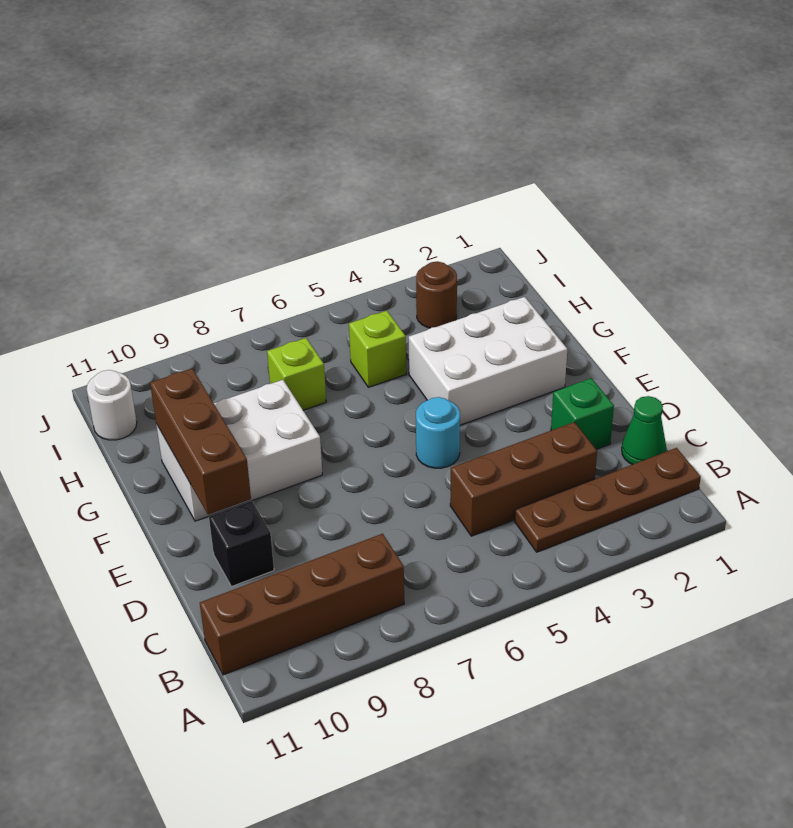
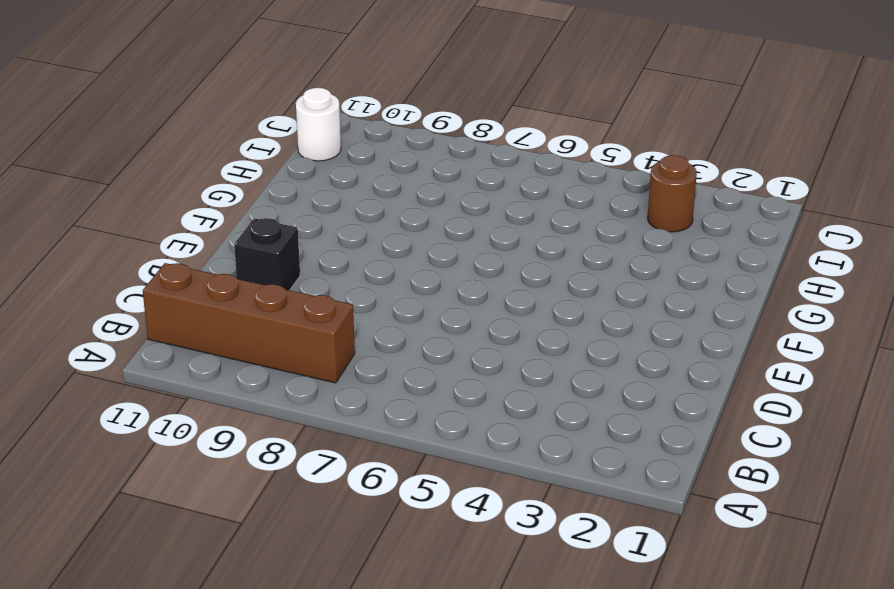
none -> brown plate B1:B4 level 1
none -> green cone C1 level 1
none -> brown brick C3:C5 level 1

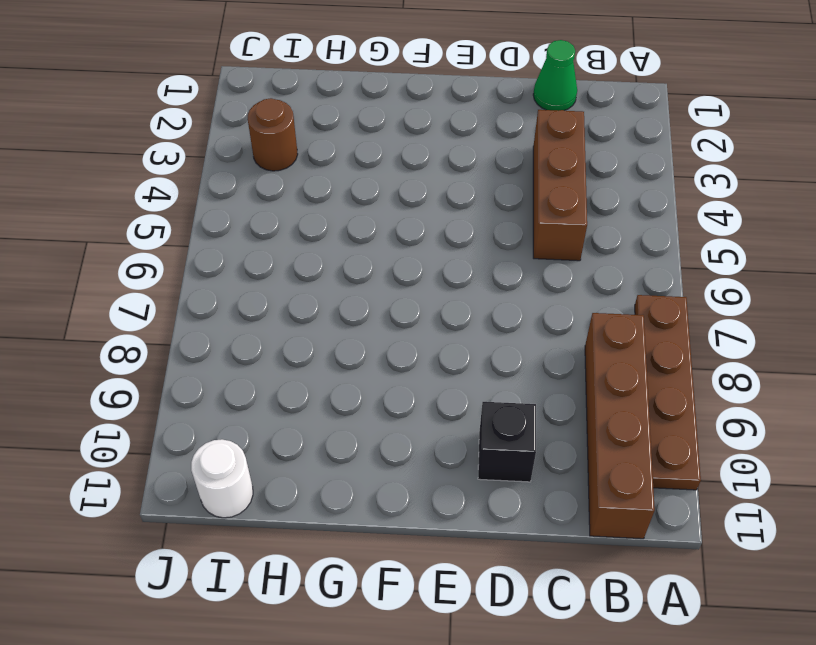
brown plate A7:A10 level 1 -> brown plate B1:B4 level 1
none -> green brick D2 level 1
none -> cyan round brick E5 level 1
none -> white brick F2:G4 level 1

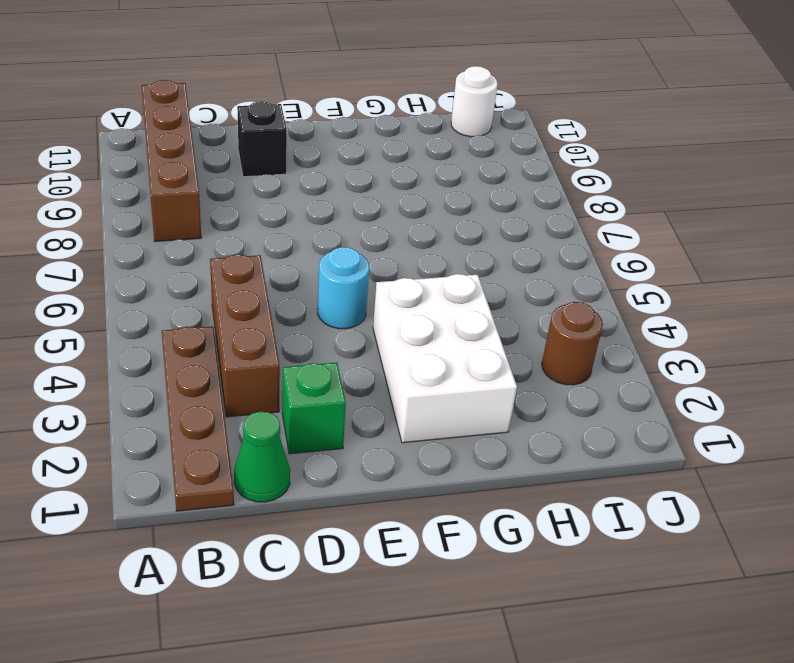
none -> white brick F8:G10 level 1
none -> lime brick H5 level 1
none -> lime brick H7 level 1

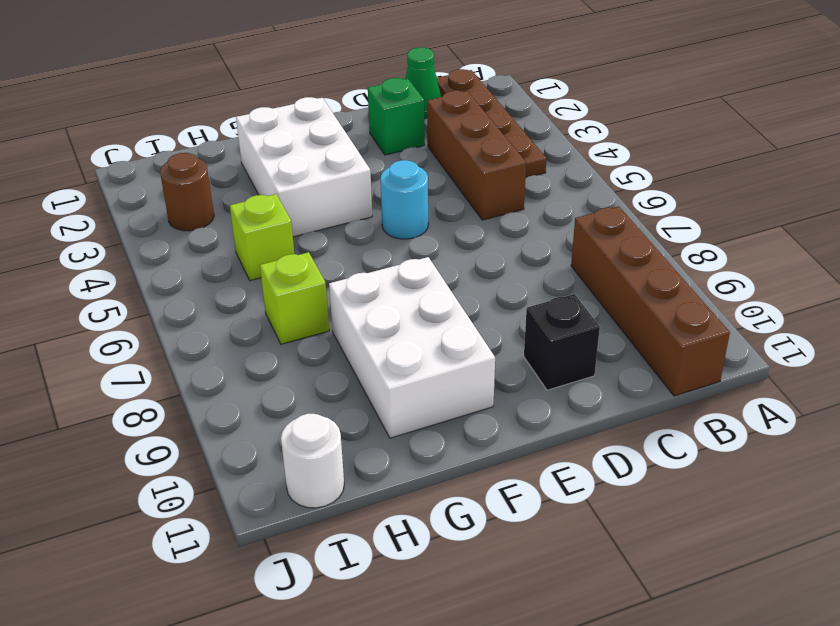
none -> brown brick E10:G10 level 2

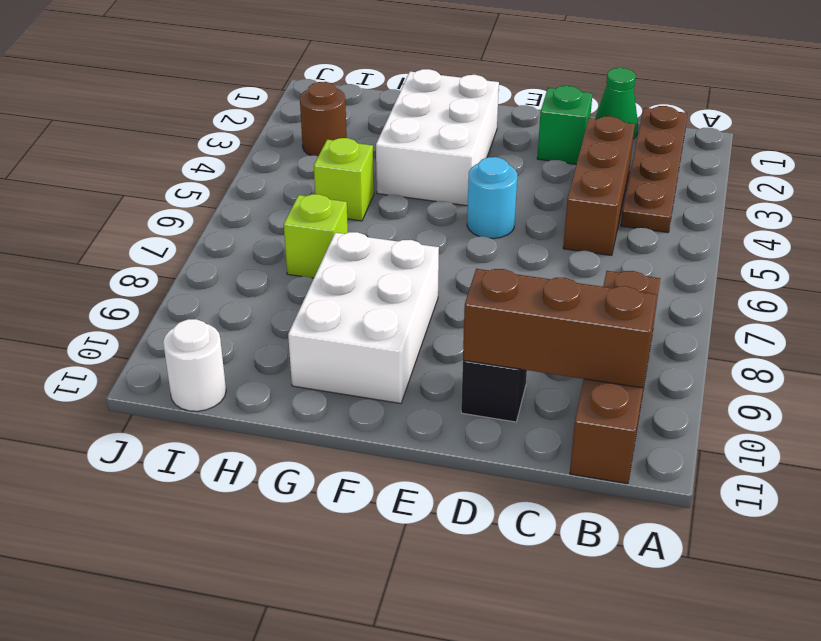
brown brick B10:D10 level 2 -> brown brick E10:G10 level 2

